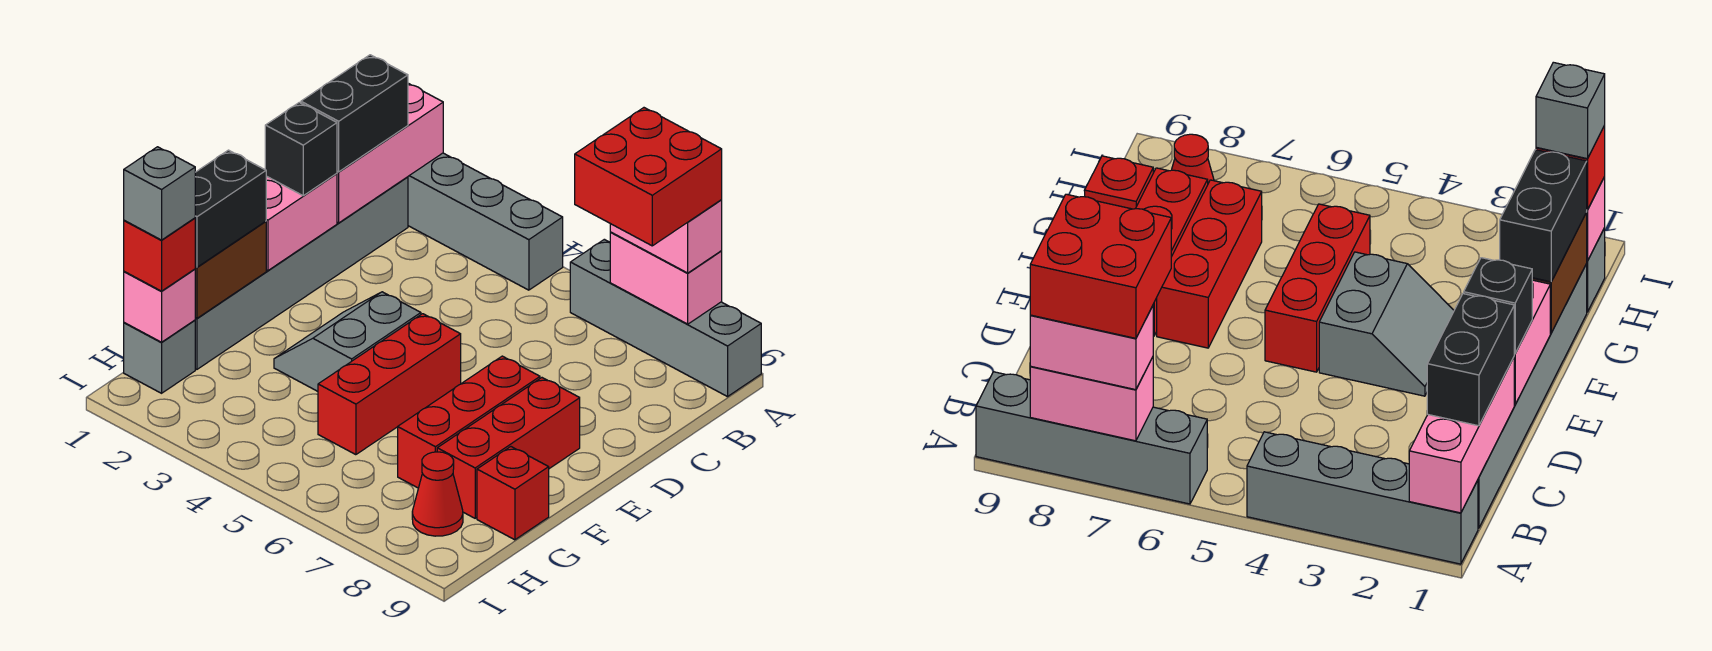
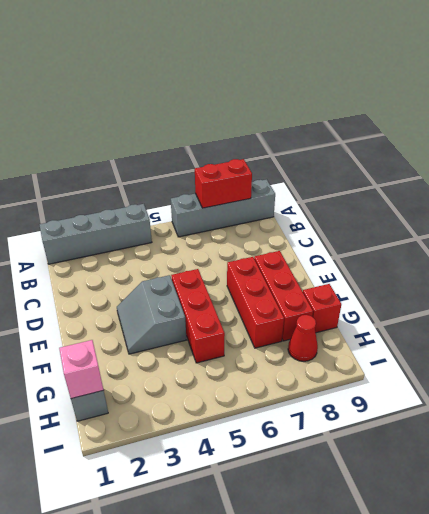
red brick A7:A8 level 2 -> pink brick A7:A8 level 2
none -> grey brick B1:G1 level 1
none -> pink brick A1:C1 level 2
none -> pink brick D1:E1 level 2

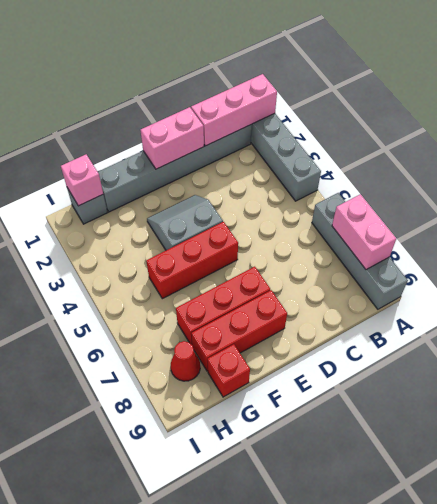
none -> brown brick F1:G1 level 2
none -> pink brick A7:A8 level 3
none -> black brick B1:C1 level 3

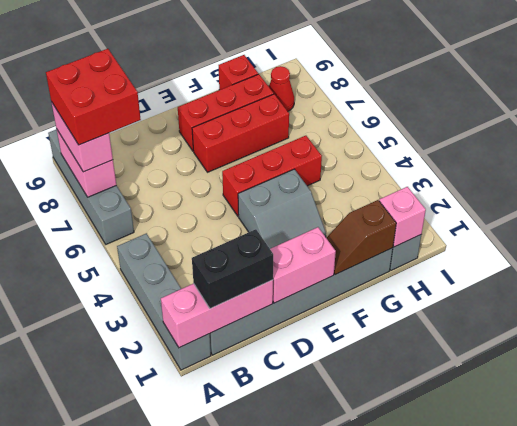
brown slope F1:G1 level 2 top G -> brown brick F1:G1 level 2
none -> black brick D1 level 3
none -> black brick F1:G1 level 3
none -> red brick H1 level 3

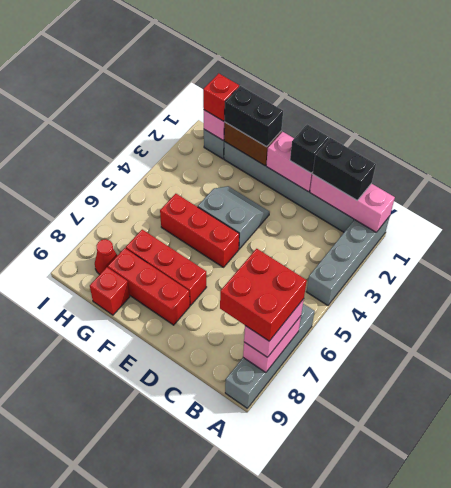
none -> grey brick H1 level 4

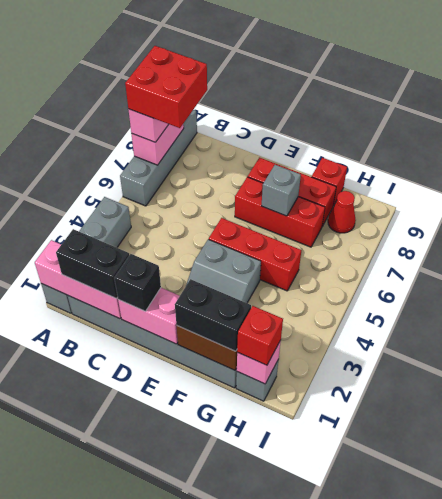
grey brick F7 level 2 -> grey brick H1 level 4

